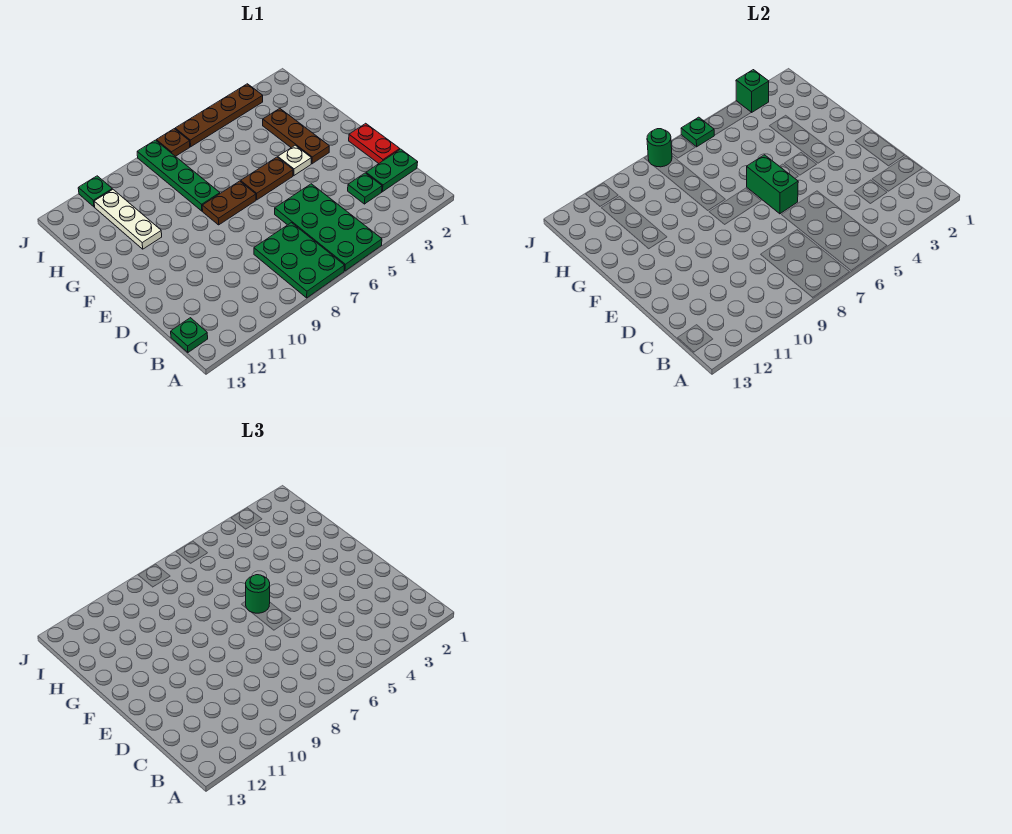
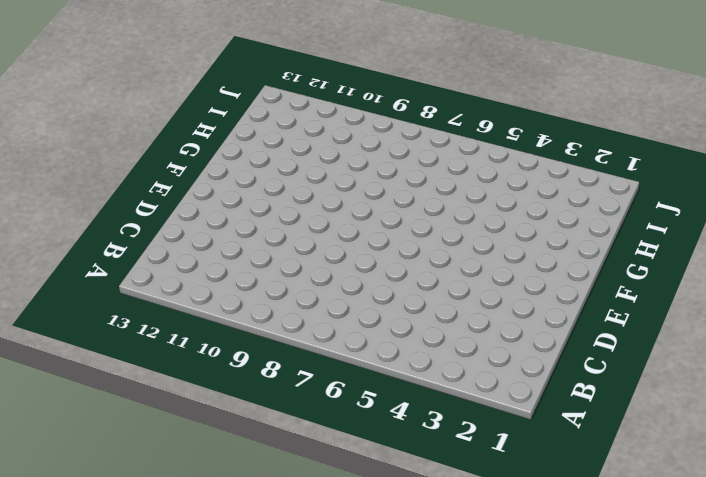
none -> green plate A5:D6 level 1
none -> green plate A7:C8 level 1
none -> green plate B13 level 1

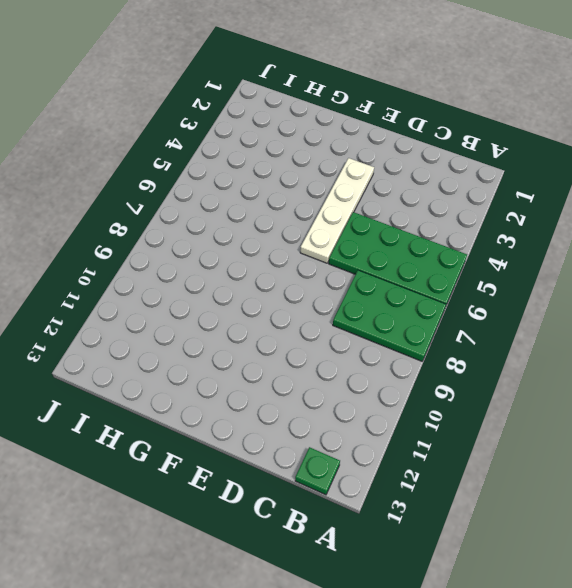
white plate E3:E6 level 1 -> none
none -> green plate C1:C2 level 1
none -> green plate C3 level 1
none -> red plate D1:E1 level 1

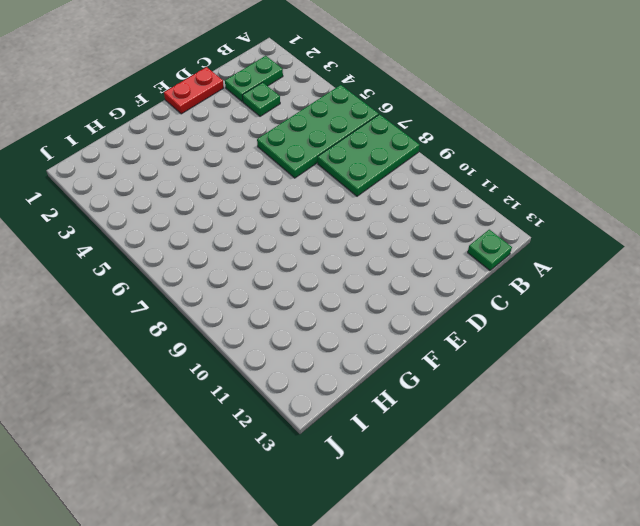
green plate B2:C2 level 1 -> green plate C1:C2 level 1
none -> brown plate F3:H3 level 1
none -> white plate F4 level 1
none -> brown plate F5:F6 level 1

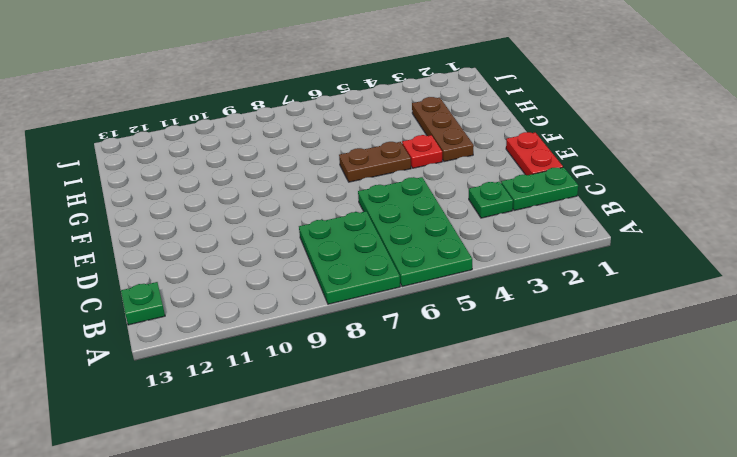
red plate F4 level 1 -> white plate F4 level 1
none -> brown plate F7:F8 level 1
none -> green plate G8:J8 level 1
none -> white plate G11:I11 level 1

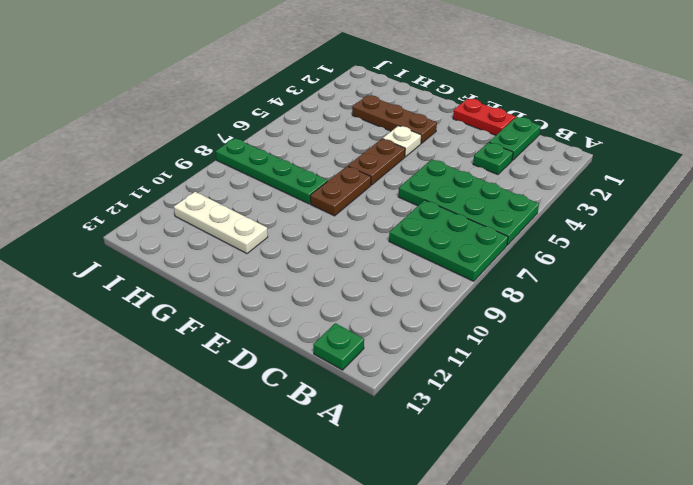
none -> brown plate J3:J6 level 1
none -> brown plate J7 level 1
none -> green plate J11 level 1

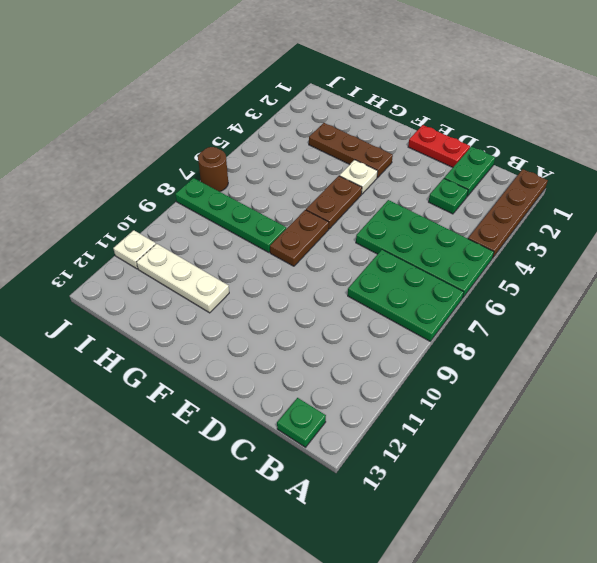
brown plate A1:A4 level 1 -> brown plate J3:J6 level 1
brown round brick J7 level 1 -> brown plate J7 level 1
white plate J11 level 1 -> green plate J11 level 1
none -> green brick E6:F6 level 2
none -> green brick J3 level 2
none -> green plate J6 level 2

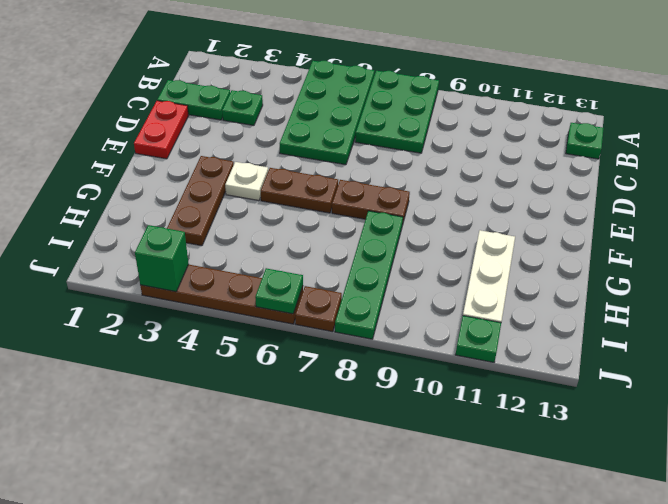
none -> green brick E6:F6 level 2
none -> green round brick J8 level 2
none -> green round brick F6 level 3

